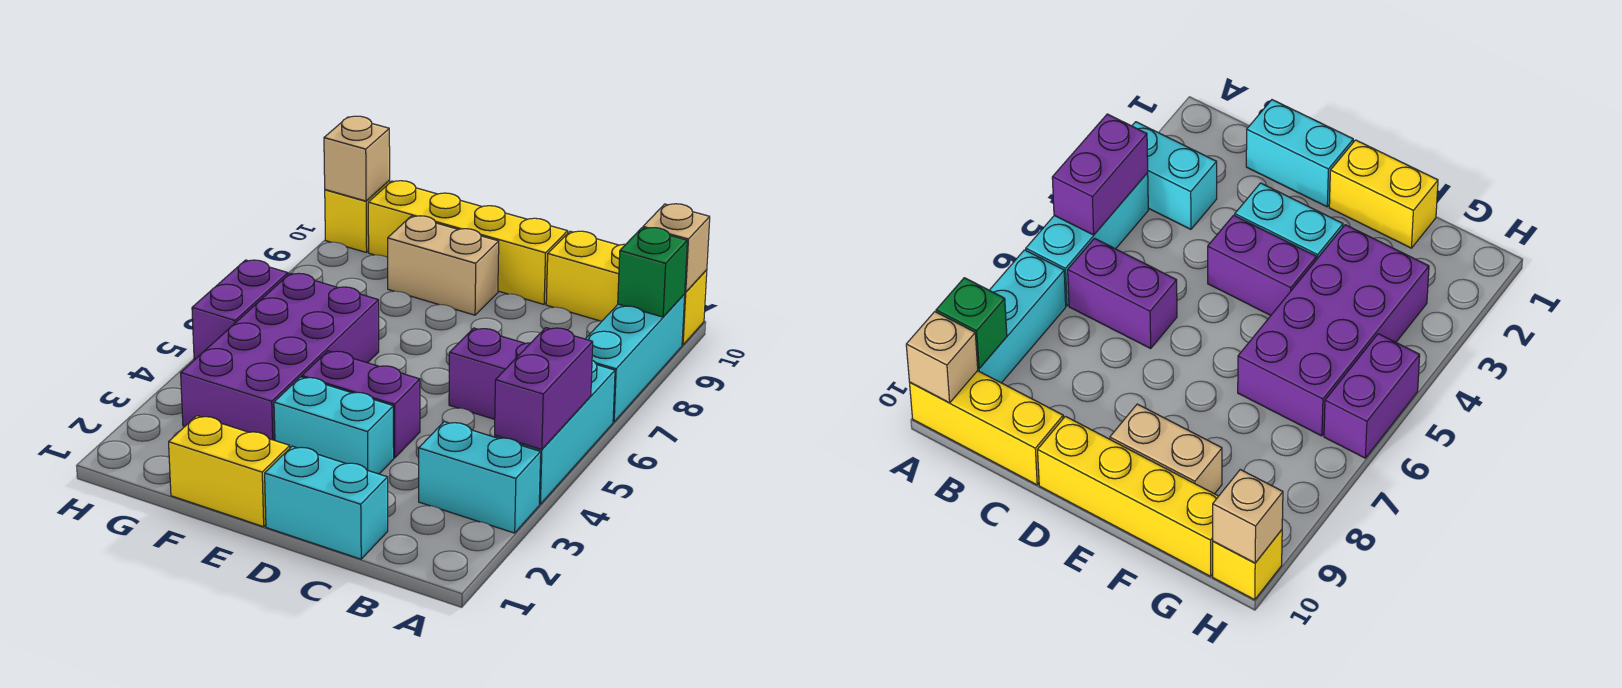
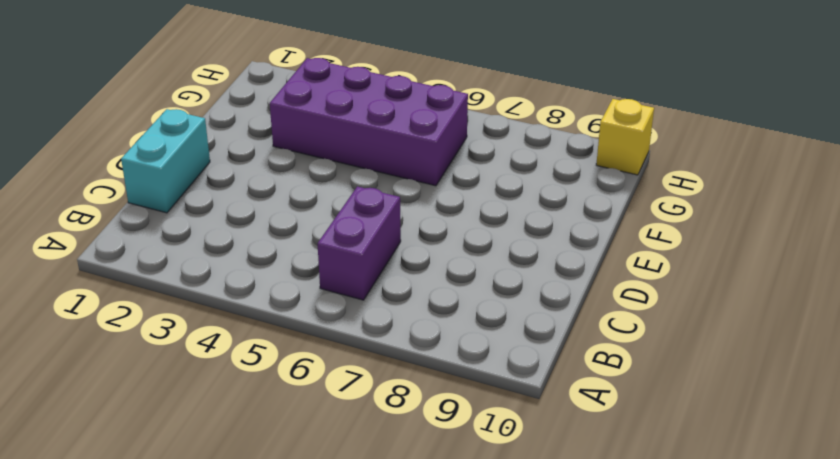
none -> cyan brick A3:B3 level 1
none -> cyan brick A4:A6 level 1
none -> cyan brick A7:A9 level 1

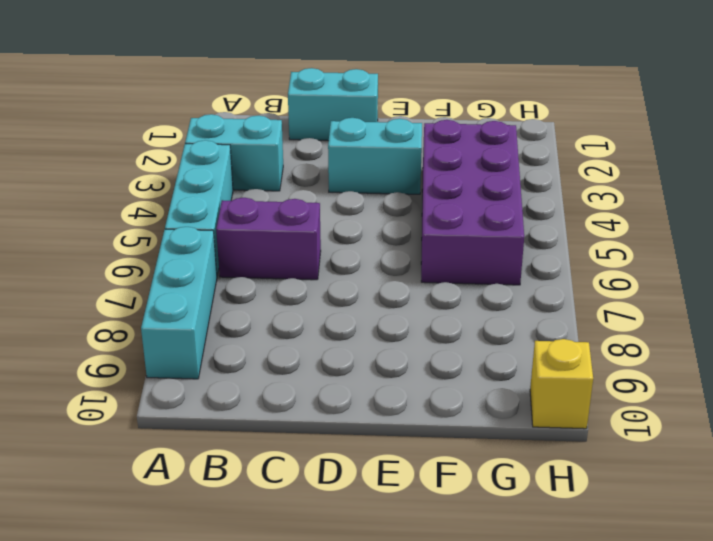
none -> yellow brick A10:C10 level 1
none -> purple brick D4:E4 level 1
none -> yellow brick D10:G10 level 1

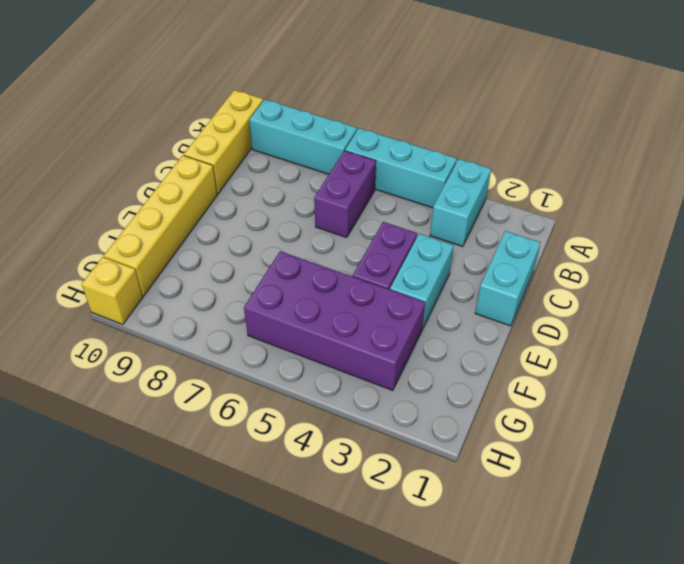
none -> yellow brick E1:F1 level 1
none -> tan brick E9:F9 level 1
none -> purple brick H5:H6 level 1

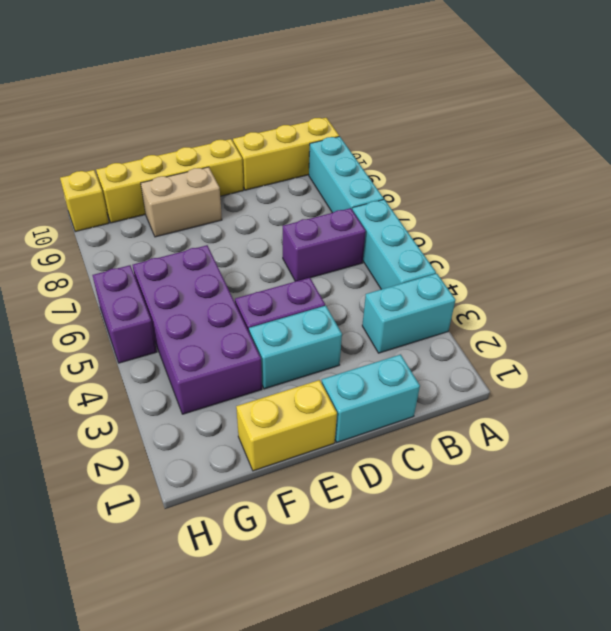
none -> purple brick A4:A5 level 2
none -> green brick A9 level 2
none -> tan brick A10 level 2

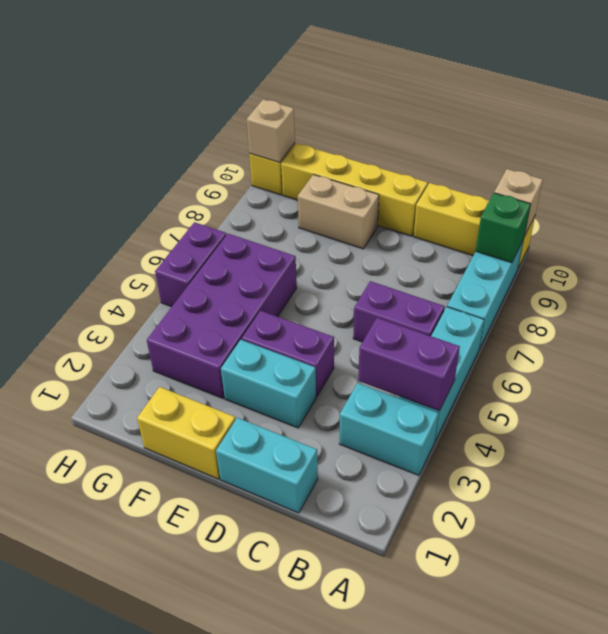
purple brick A4:B4 level 2 -> purple brick A4:A5 level 2

